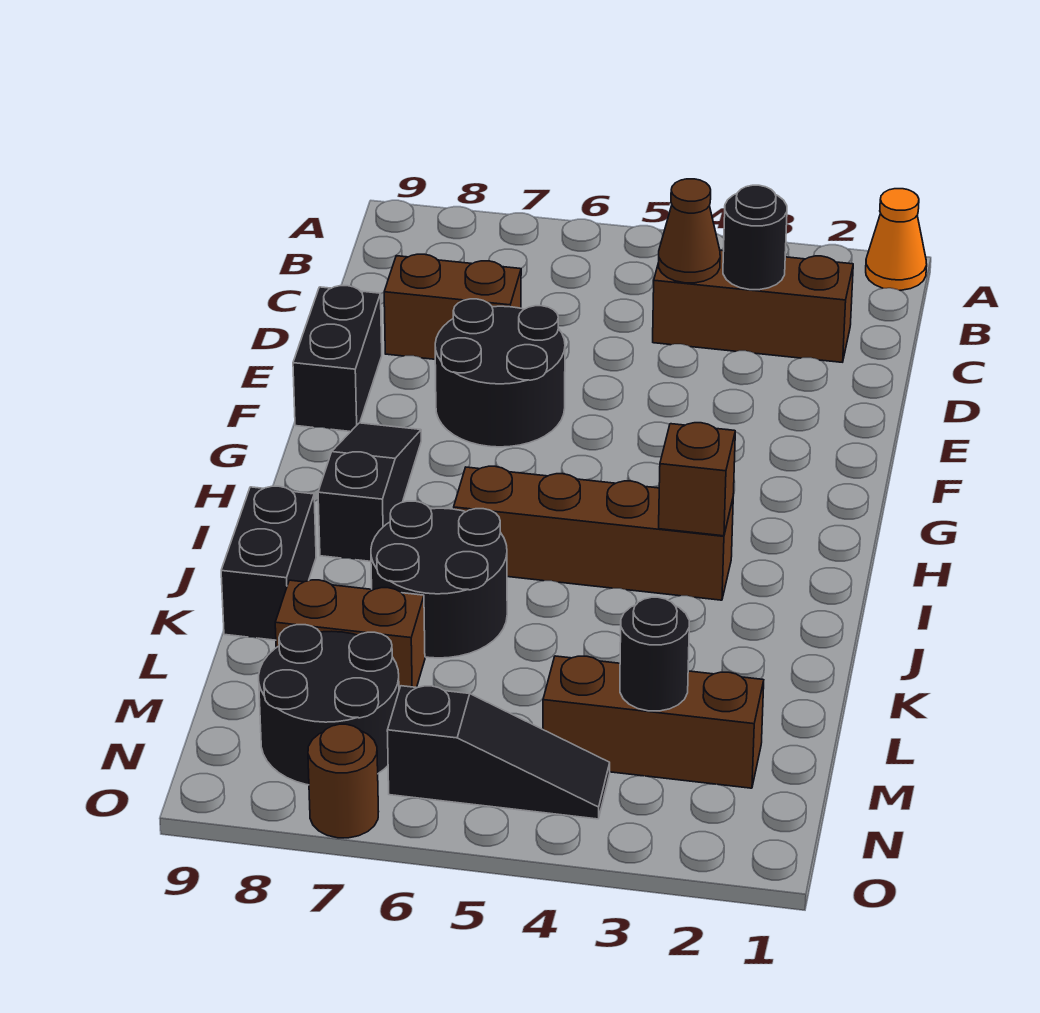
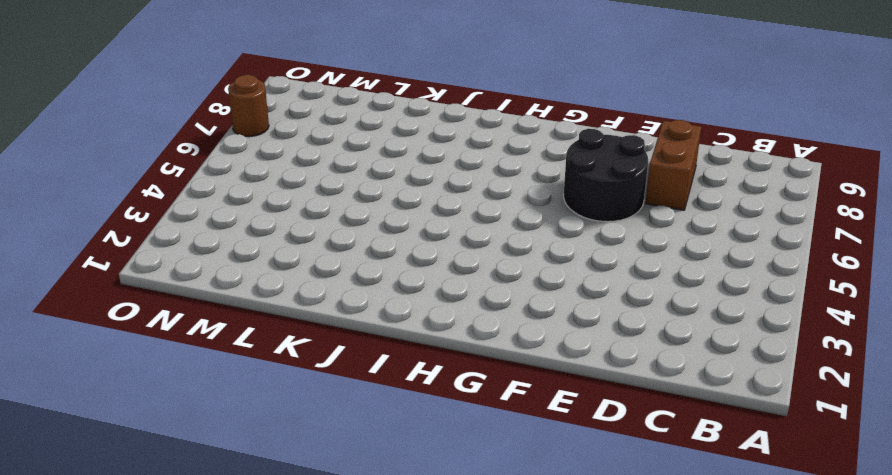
none -> orange cone A1 level 1
none -> brown brick C2:C4 level 1
none -> black brick E9:F9 level 1

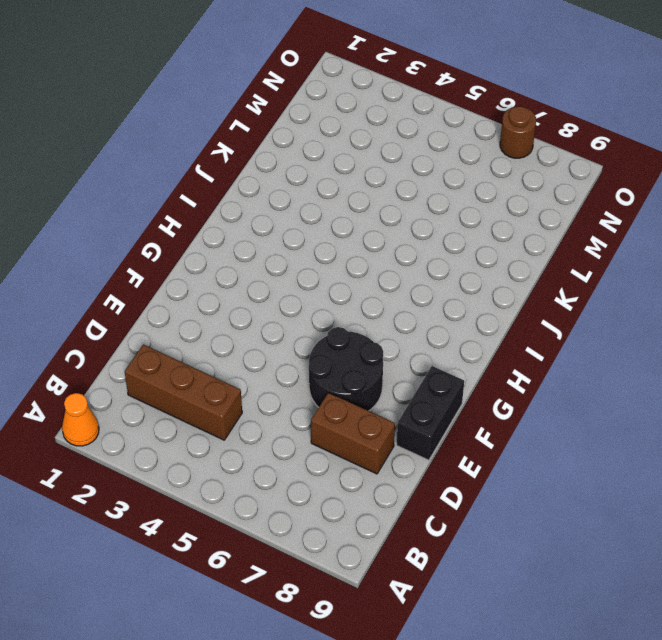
none -> black slope G8:I8 level 1 top I
none -> brown brick I3:I6 level 1
none -> black round brick J6:K7 level 1

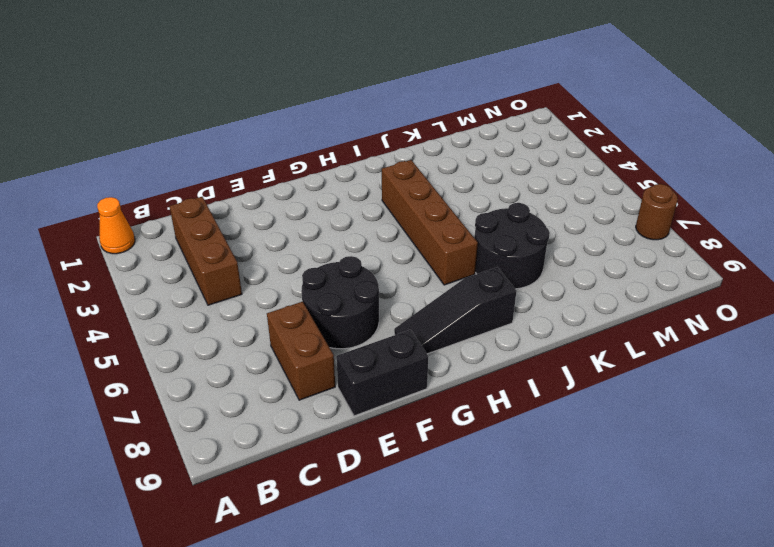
none -> black brick J9:K9 level 1
none -> brown brick L7:L8 level 1
none -> brown brick M2:M4 level 1

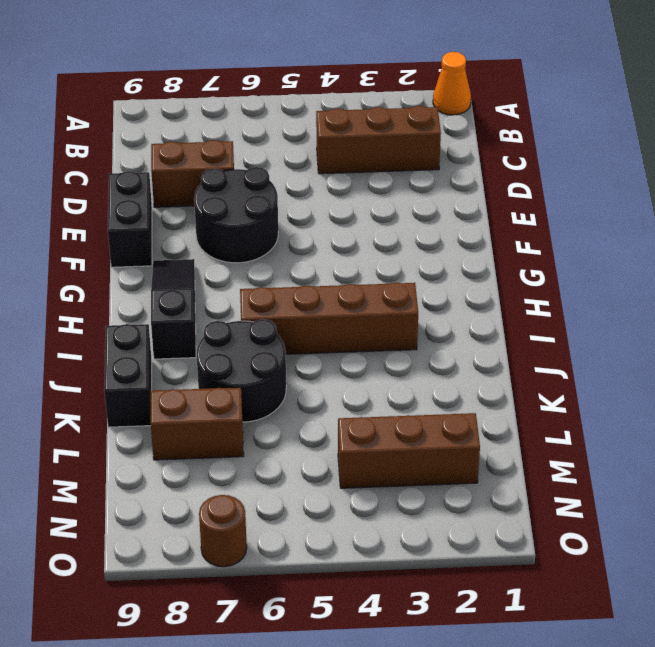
none -> black round brick M7:N8 level 1
none -> black slope N4:N6 level 1 top 6
none -> black round brick C3 level 2

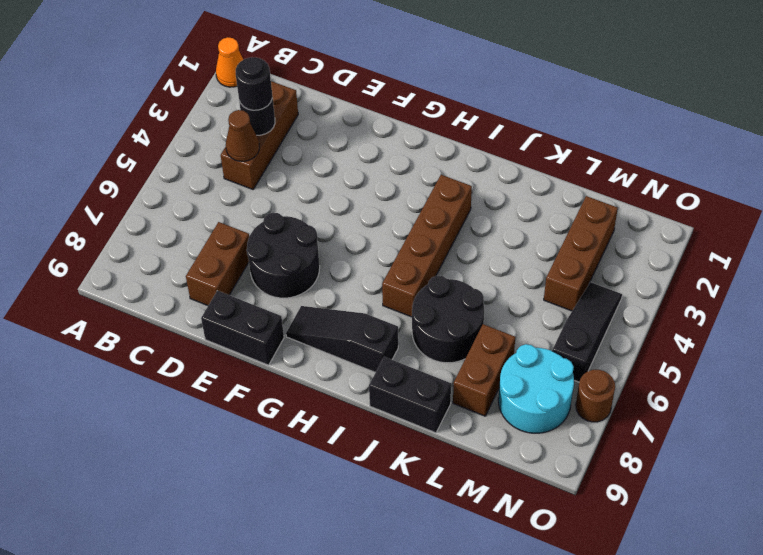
black round brick C3 level 3 -> black round brick M3 level 2
cyan round brick M7:N8 level 1 -> black round brick M7:N8 level 1
none -> brown brick I3 level 2

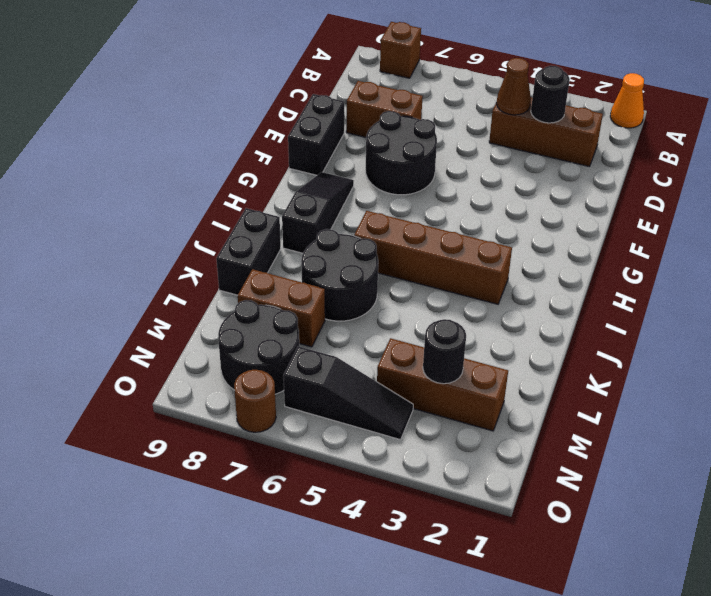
brown brick A8 level 1 -> brown brick I3 level 2

